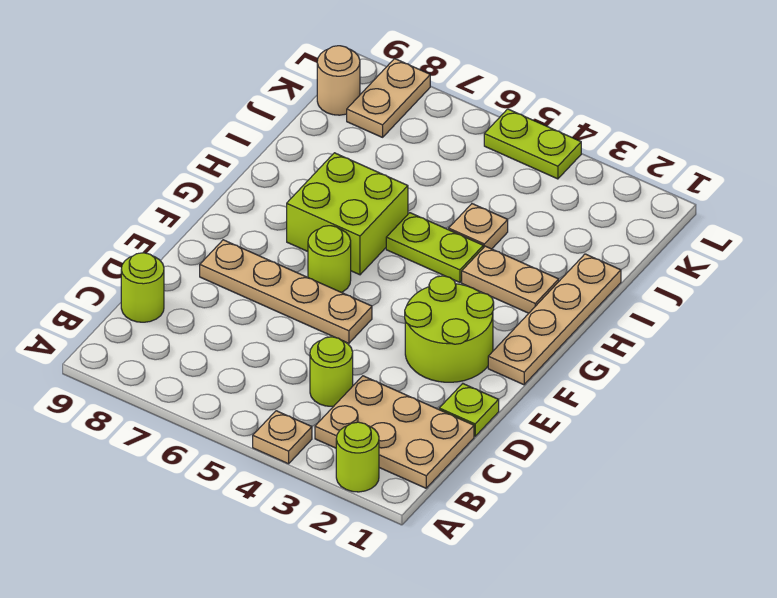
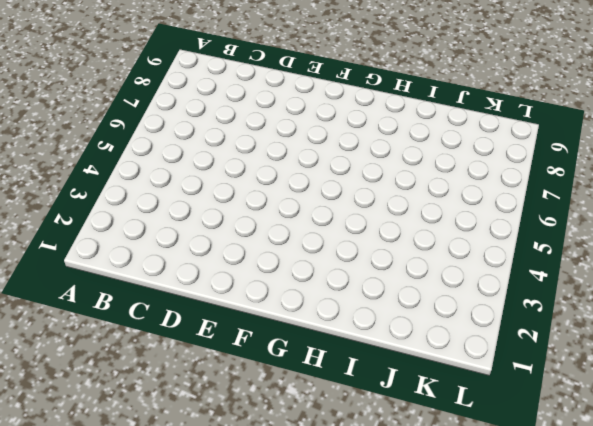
none -> lime round brick A2 level 1
none -> tan plate A4 level 1
none -> tan plate B1:C3 level 1

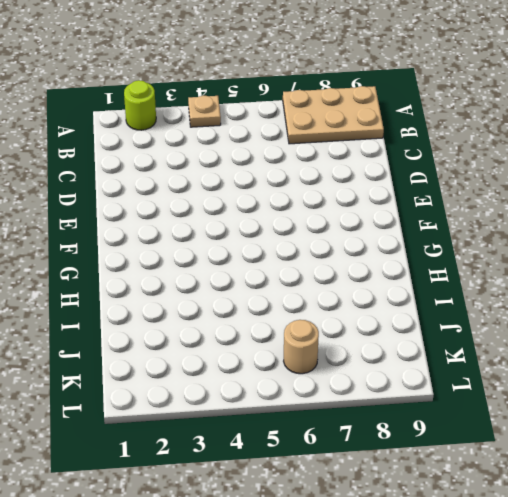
tan plate A7:B9 level 1 -> tan plate B1:C3 level 1
tan round brick K6 level 1 -> tan round brick K9 level 1
none -> lime round brick C4 level 1
none -> lime round brick C9 level 1
none -> lime plate D1 level 1

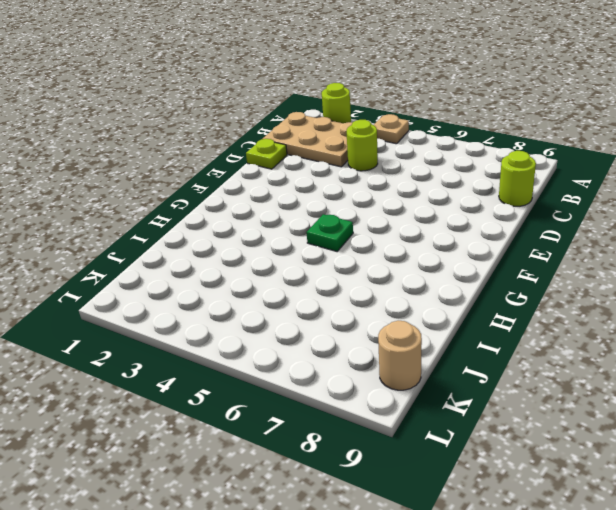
green plate G5 level 1 -> none
none -> lime round brick E2:F3 level 1
none -> tan plate E5:E8 level 1
none -> tan plate F1:I1 level 1

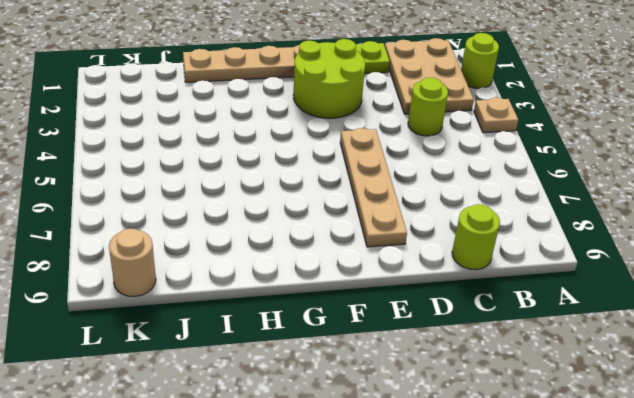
none -> lime round brick F6 level 1
none -> lime brick G6:H7 level 1
none -> tan plate H2:H3 level 1

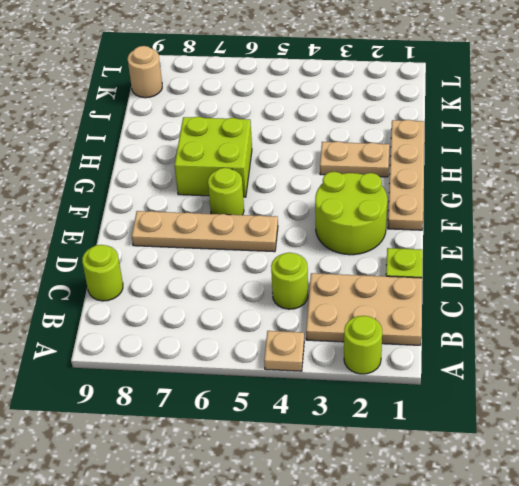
none -> lime plate H4:H5 level 1
none -> tan plate I4 level 1
none -> tan plate K8:L8 level 1

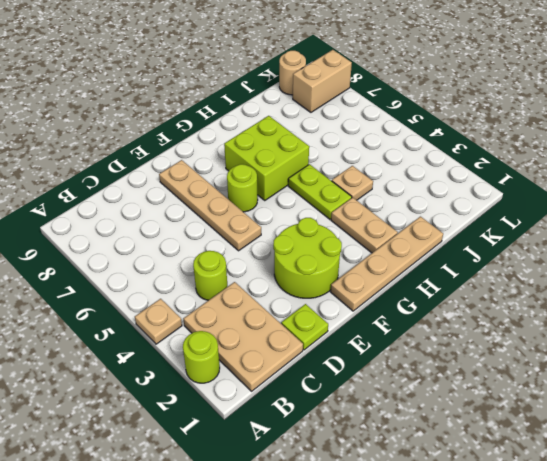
tan brick K8:L8 level 1 -> tan plate K8:L8 level 1
none -> lime round brick C9 level 1
none -> lime plate L4:L5 level 1

